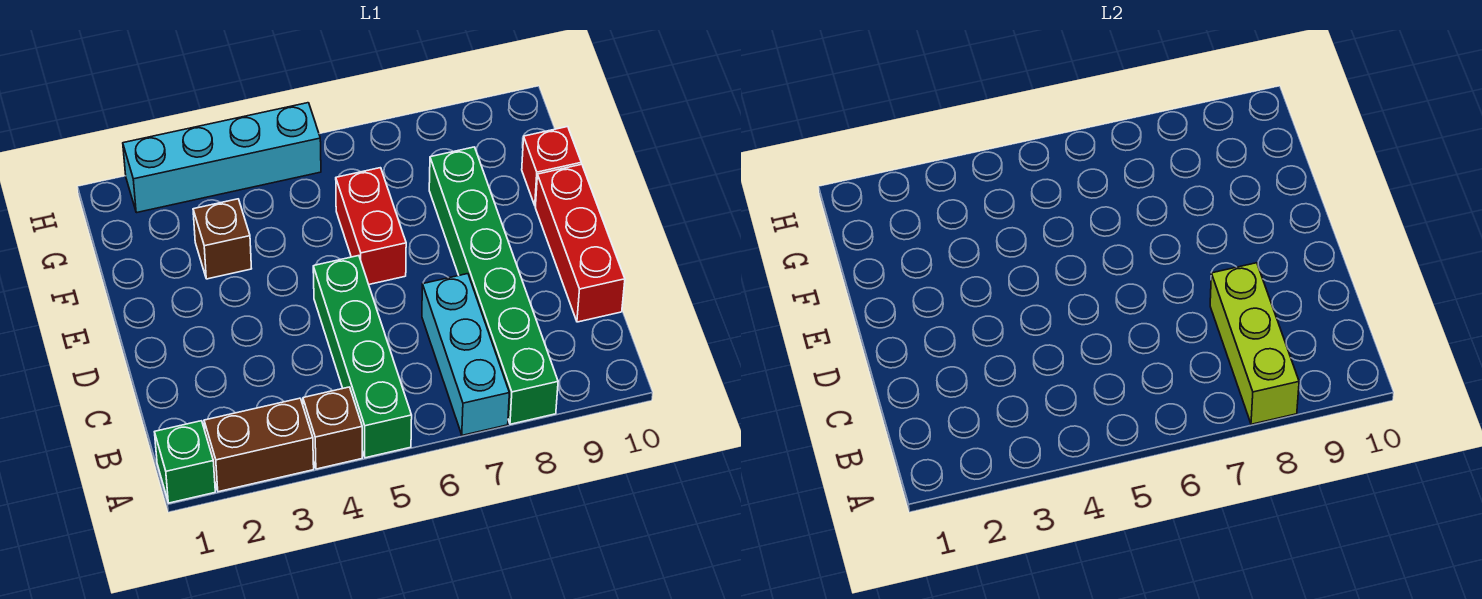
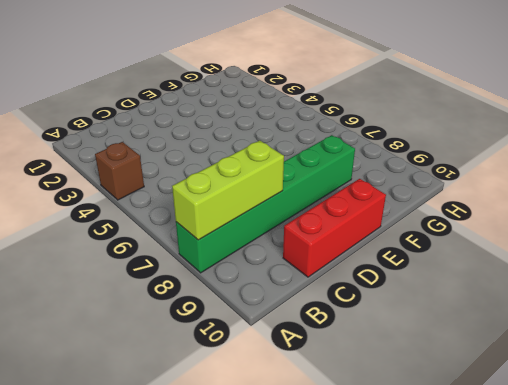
none -> green brick A1 level 1
none -> brown brick A2:A3 level 1
none -> green brick A5:D5 level 1

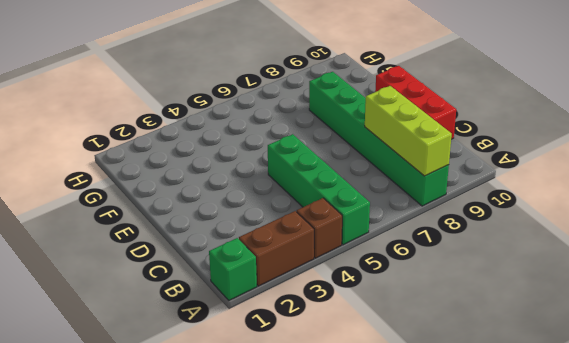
none -> cyan brick A7:C7 level 1
none -> red brick E6:F6 level 1
none -> brown brick F3 level 1

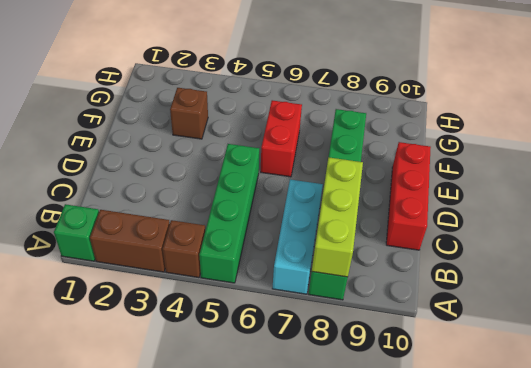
none -> red brick F10 level 1
none -> cyan brick H2:H5 level 1

